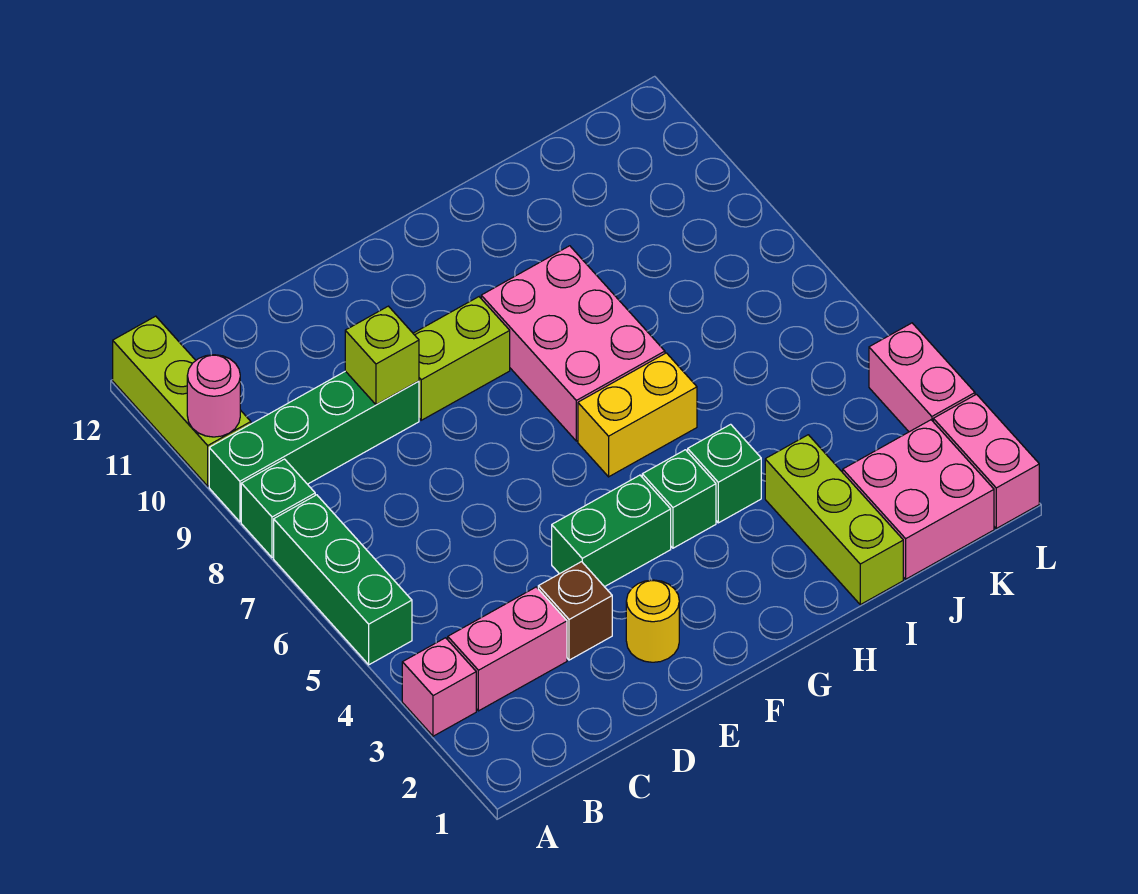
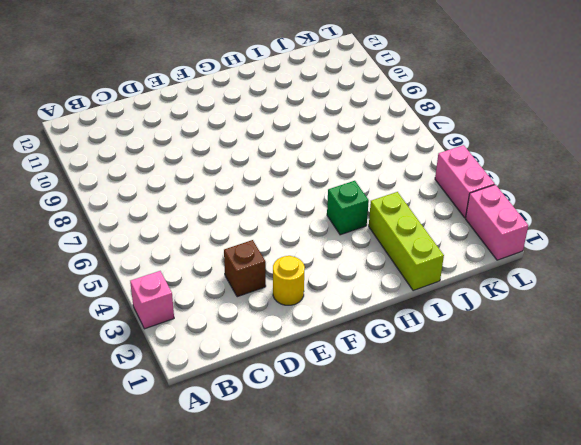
none -> green brick A5:A7 level 1
none -> green brick A8 level 1
none -> green brick A9:D9 level 1

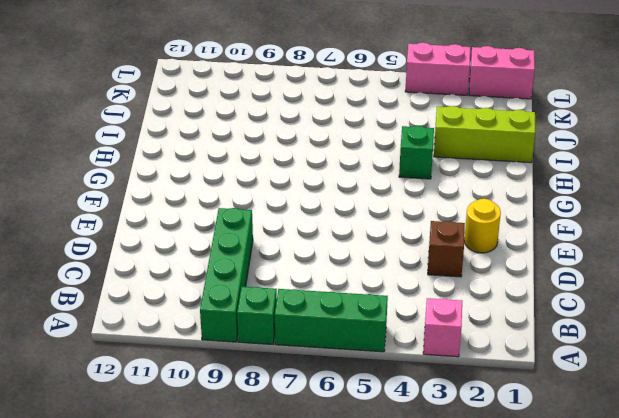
none -> lime brick A10:A12 level 1
none -> pink brick B3:C3 level 1
none -> green brick E4:F4 level 1

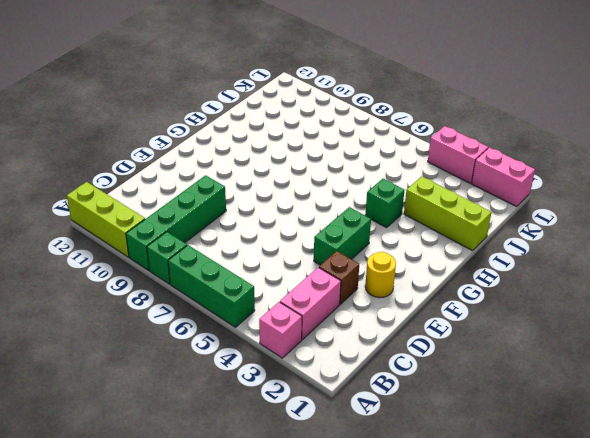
none -> lime brick E9:F9 level 1
none -> green brick G4 level 1
none -> yellow brick G6:H6 level 1

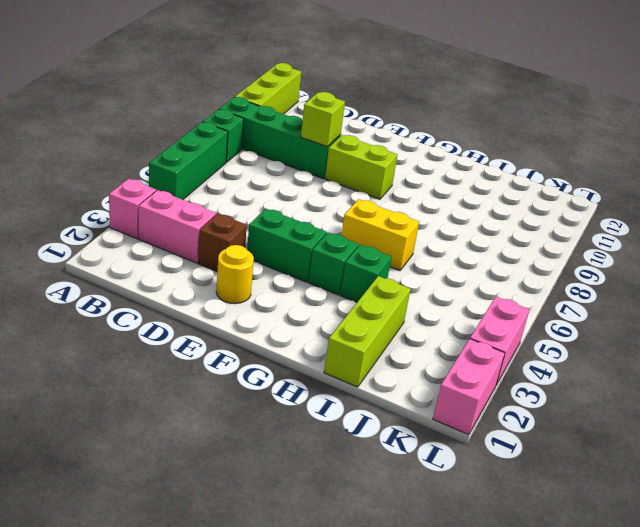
none -> pink brick G7:H9 level 1
none -> pink brick J1:K2 level 1
none -> pink round brick A10 level 2

